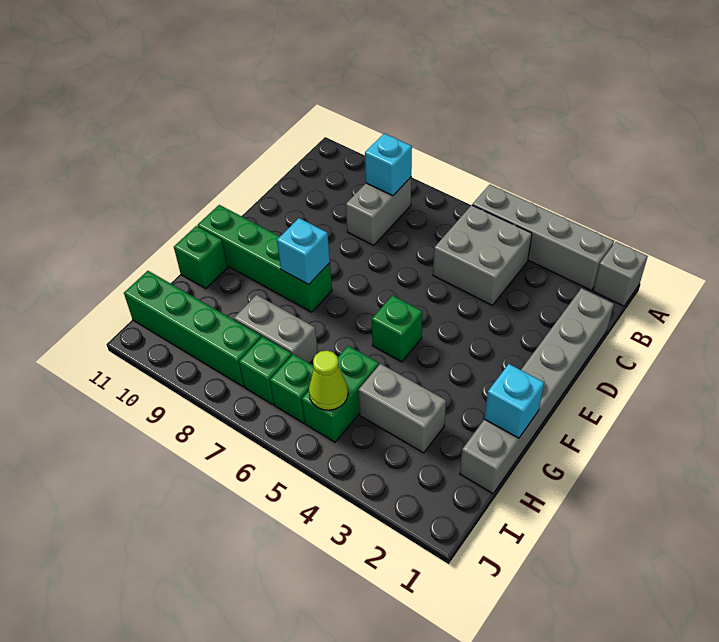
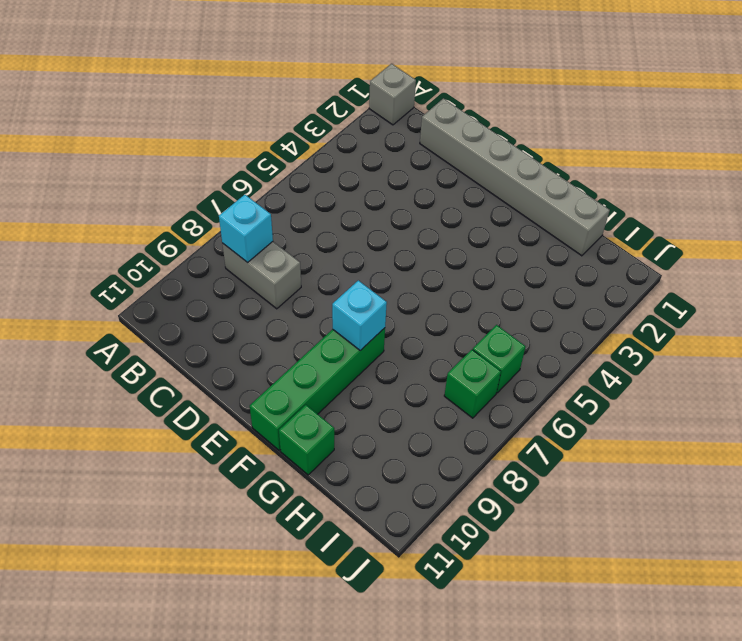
none -> grey brick A2:A5 level 1
none -> grey brick B4:C5 level 1
none -> green brick F5 level 1

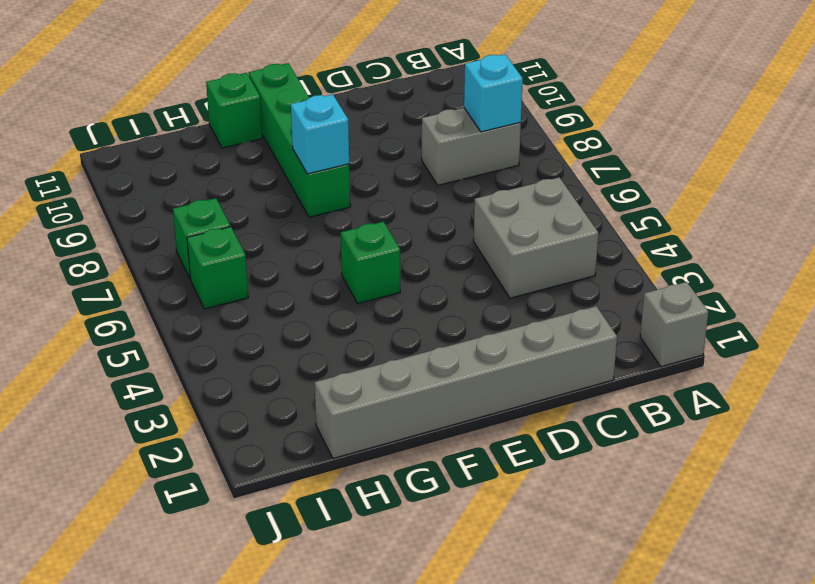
none -> grey brick A2:A5 level 1
none -> grey brick H3:H4 level 1
none -> green brick H5:I5 level 1

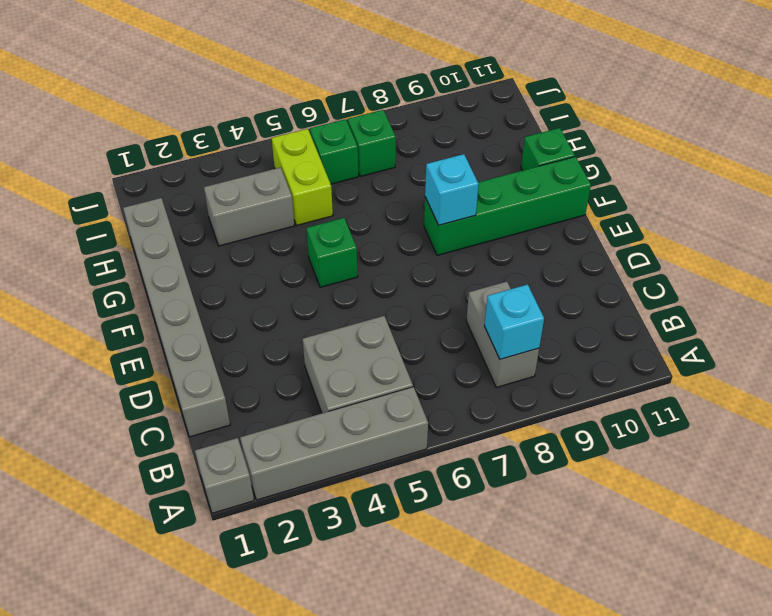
lime brick H5:I5 level 1 -> green brick H5:I5 level 1
none -> grey brick H7:H8 level 1
none -> green brick I8:I11 level 1
none -> cyan brick G1 level 2

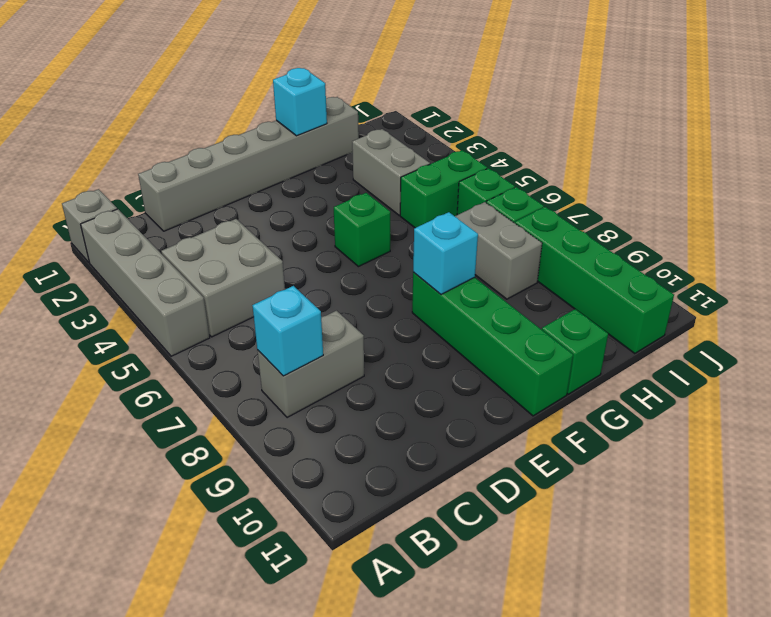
none -> lime cone I5 level 2

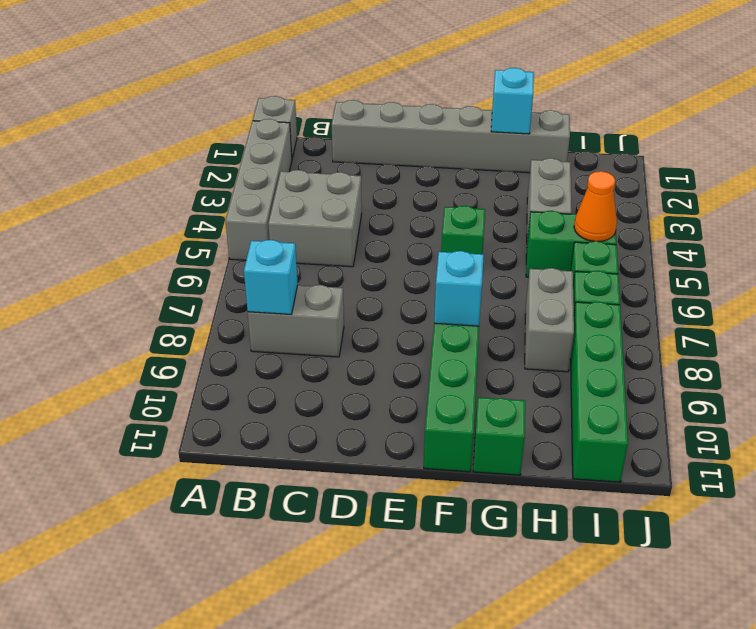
orange cone I5 level 2 -> lime cone I5 level 2

